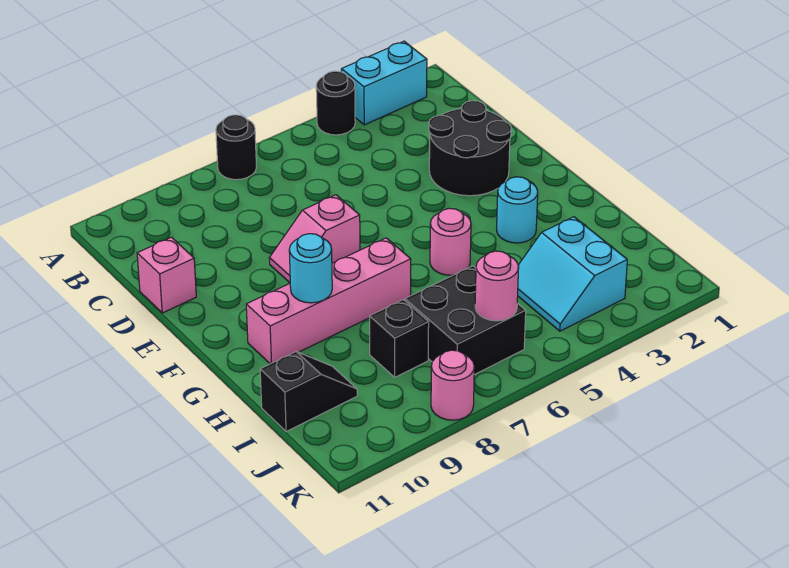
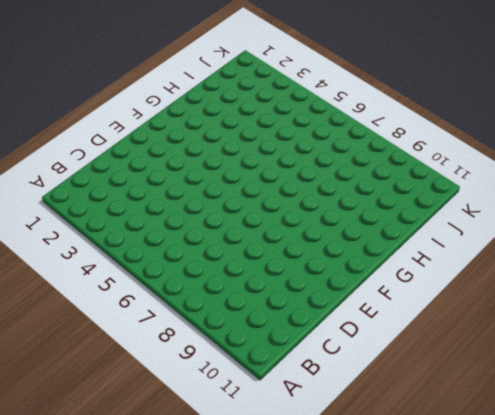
none -> cyan brick A2:A3 level 1
none -> black round brick A4 level 1
none -> black round brick A7 level 1

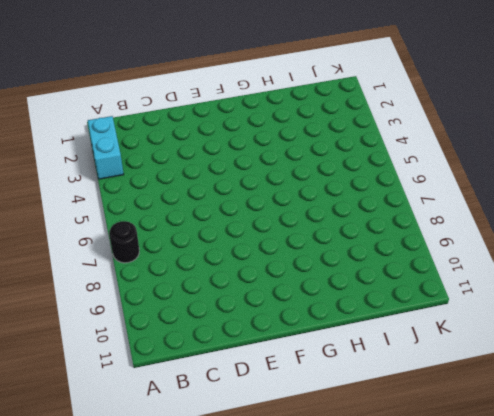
none -> black round brick A4 level 1
none -> black round brick D2:E3 level 1
none -> pink brick D11 level 1

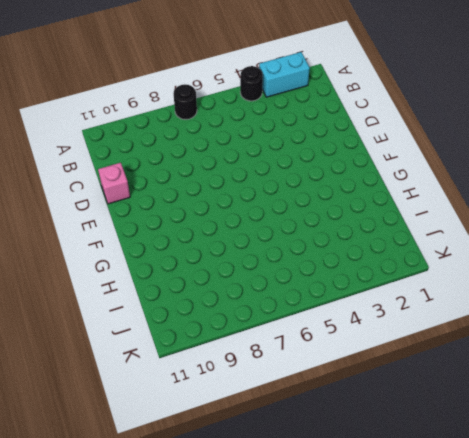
none -> black round brick D2:E3 level 1
none -> pink slope E7:E8 level 1 top 7
none -> cyan round brick G3 level 1

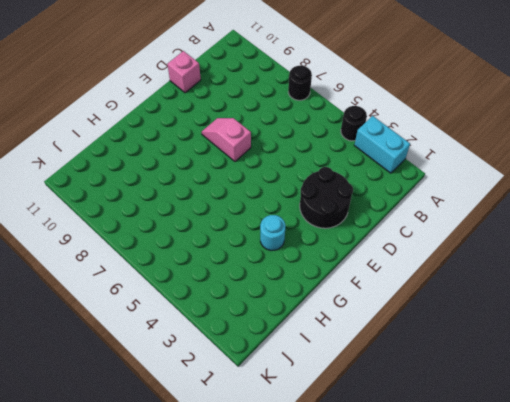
none -> pink round brick G5 level 1
none -> pink brick G7:G10 level 1
none -> cyan slope I3:J4 level 1 top 3

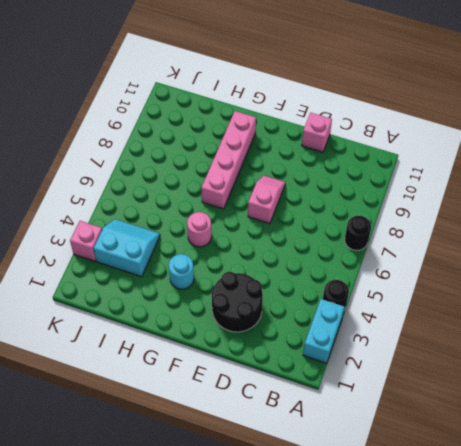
pink brick K3 level 1 -> none
none -> black brick I6:J7 level 1
none -> black brick I8 level 1
none -> black slope I10:I11 level 1 top 11

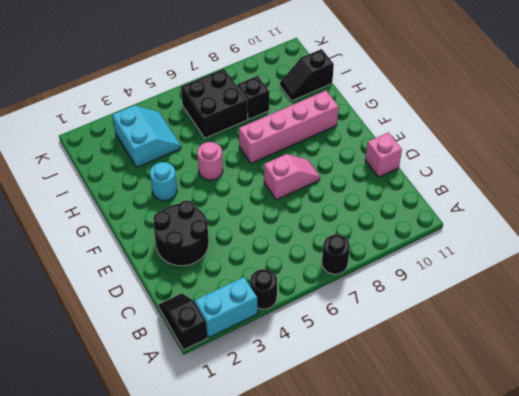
black slope A1:B1 level 1 top A -> none
none -> pink round brick K8 level 1
none -> cyan round brick G9 level 2
none -> pink round brick J6 level 2

